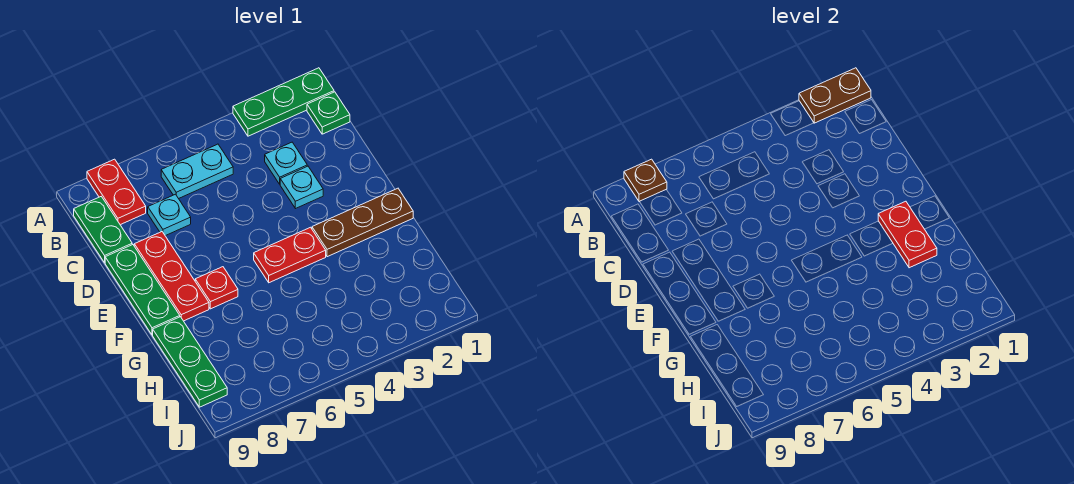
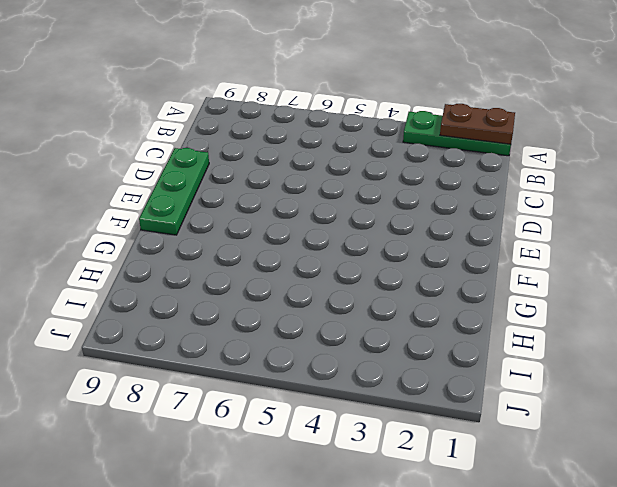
none -> red plate A8:B8 level 1
none -> green plate B1 level 1
none -> cyan plate B5:B6 level 1

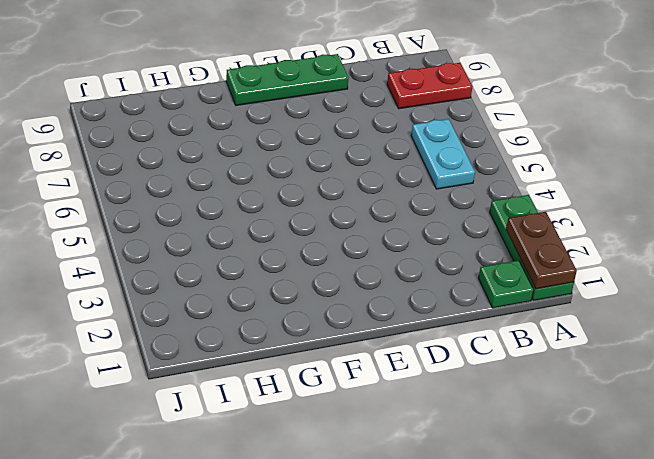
none -> green plate B9:C9 level 1
none -> cyan plate C3 level 1
none -> cyan plate C7 level 1

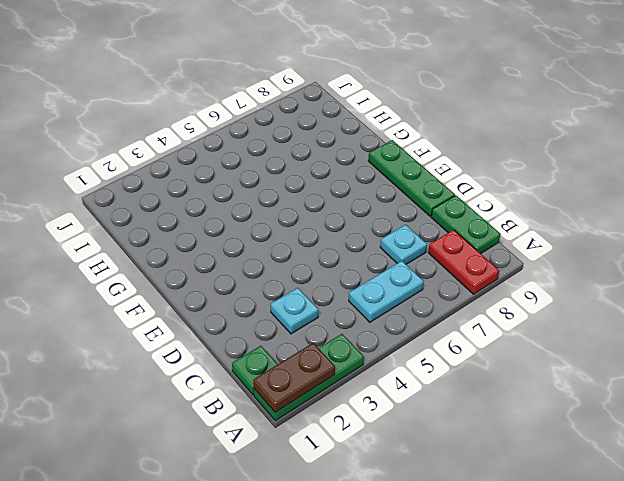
none -> cyan plate D3 level 1
none -> red plate D8:F8 level 1
none -> brown plate F1:F3 level 1

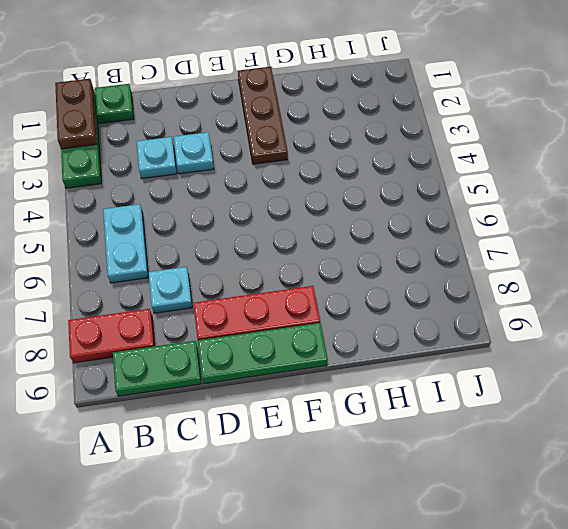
none -> red plate F4:F5 level 1
none -> red plate F7 level 1
none -> green plate G9:I9 level 1

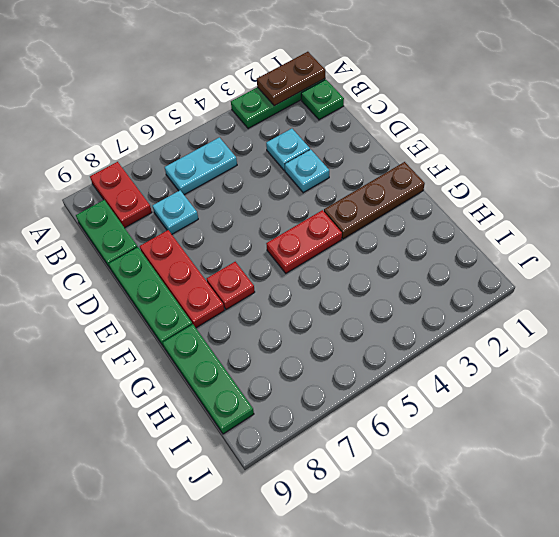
none -> brown plate A8 level 2
none -> red plate F2:G2 level 2

